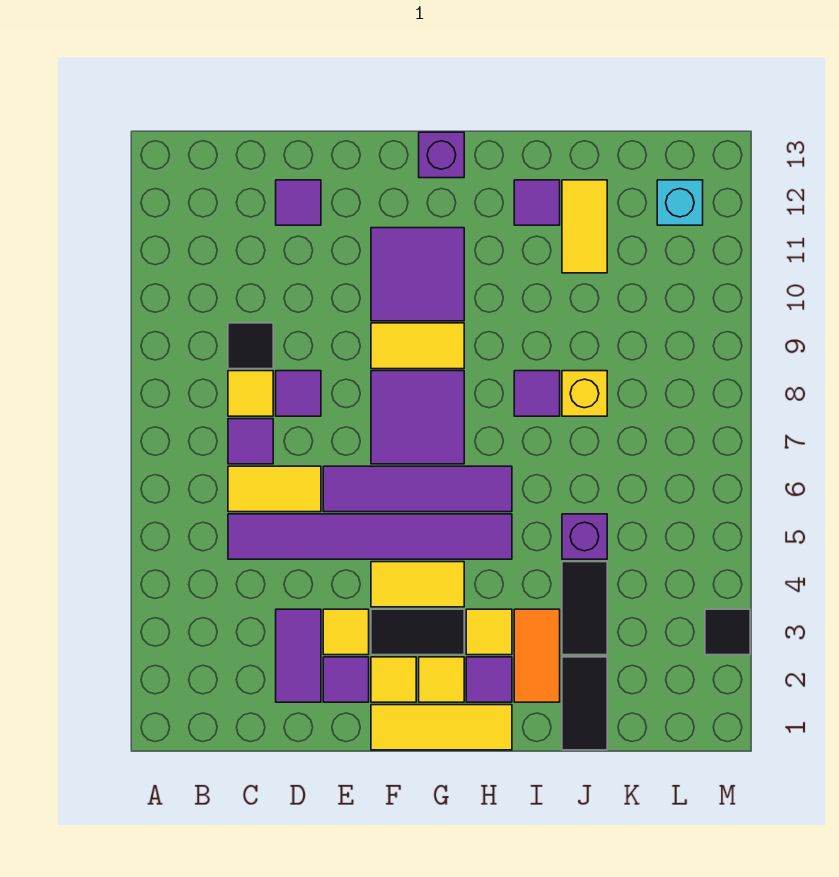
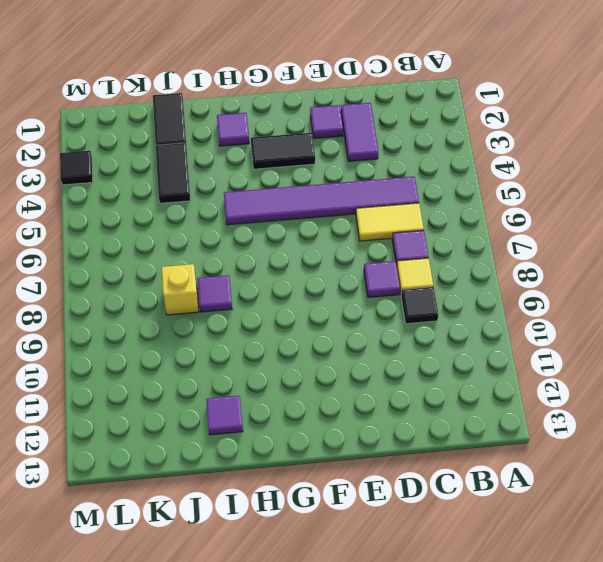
none -> purple tile D12 level 1
none -> yellow tile E3 level 1
none -> purple tile E6:H6 level 1
none -> yellow tile F1:H1 level 1

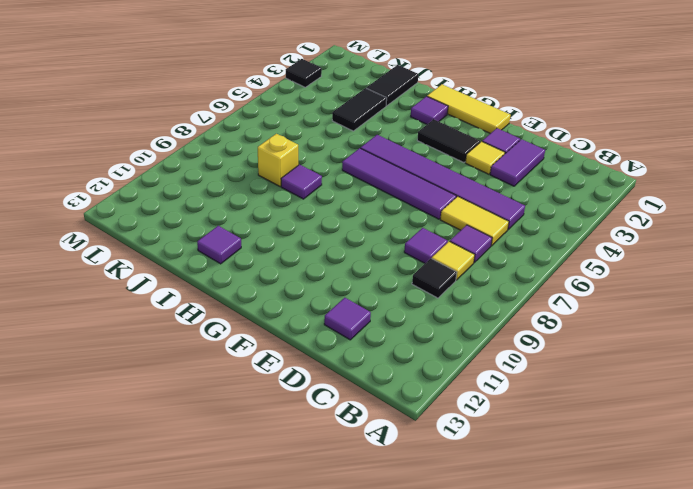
none -> yellow tile F2 level 1
none -> yellow tile F4:G4 level 1
none -> purple tile F7:G8 level 1
none -> yellow tile F9:G9 level 1

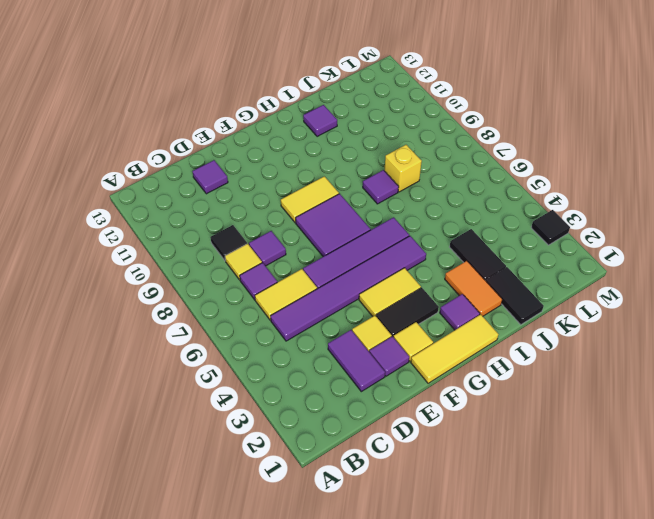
none -> purple tile F10:G11 level 1
none -> yellow tile G2 level 1
none -> purple brick G13 level 1
none -> yellow tile H3 level 1

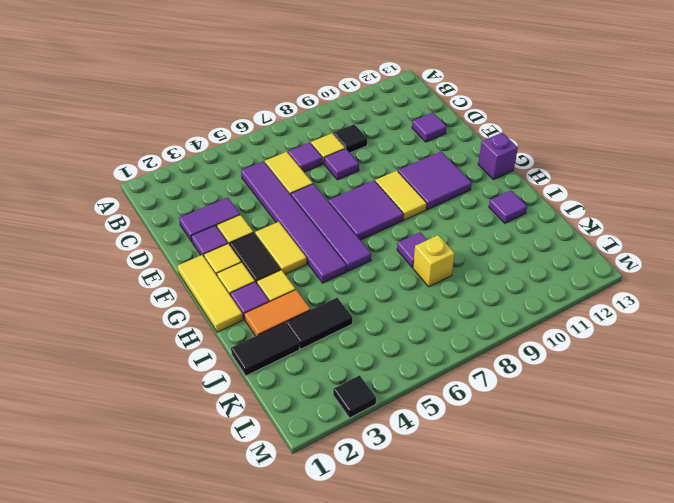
none -> purple brick J5 level 1
none -> yellow tile J11:J12 level 1
none -> cyan brick L12 level 1

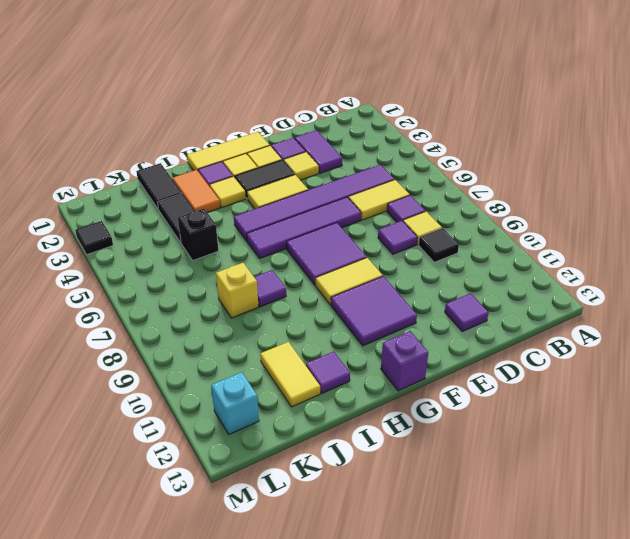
black brick J5 level 1 -> purple brick J5 level 1

